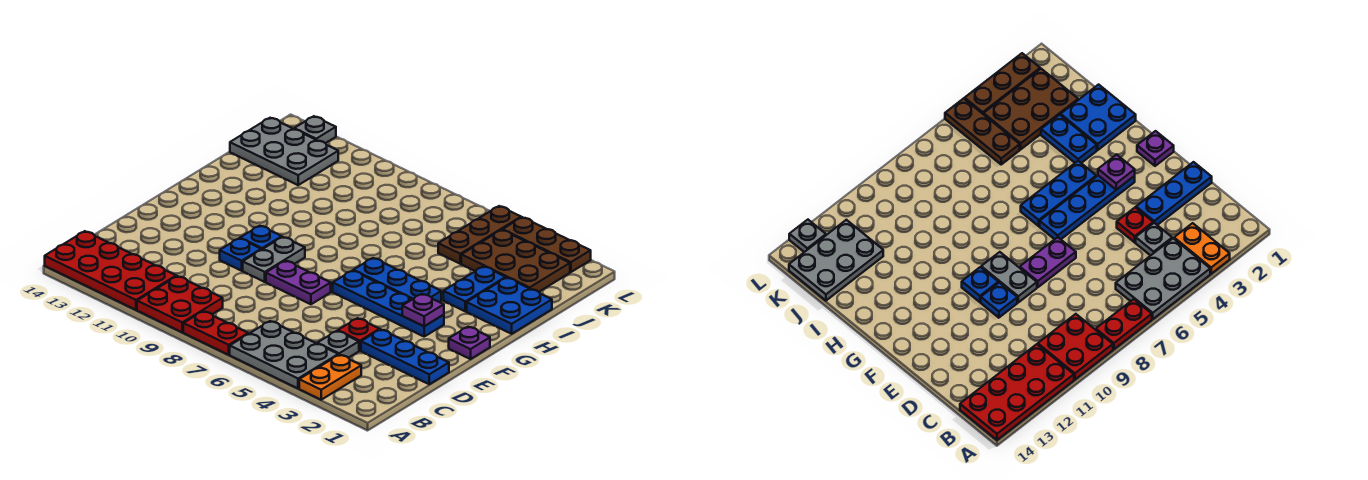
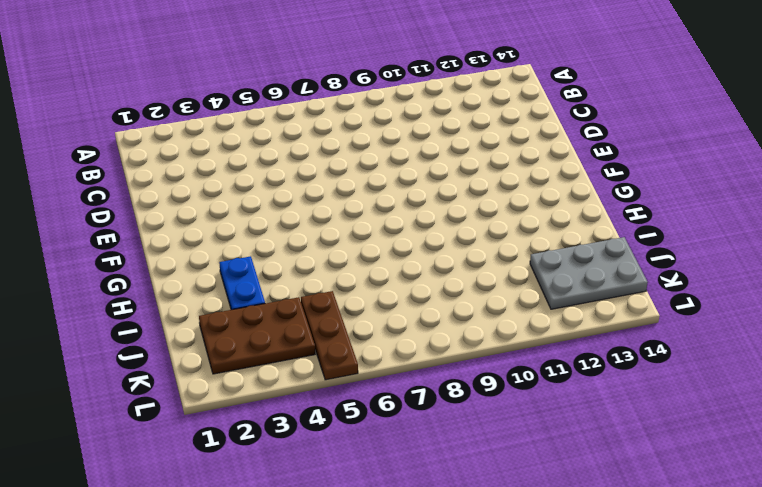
none -> orange plate A3:B3 level 1
none -> grey plate A4:B6 level 1
none -> red plate A7:A8 level 1

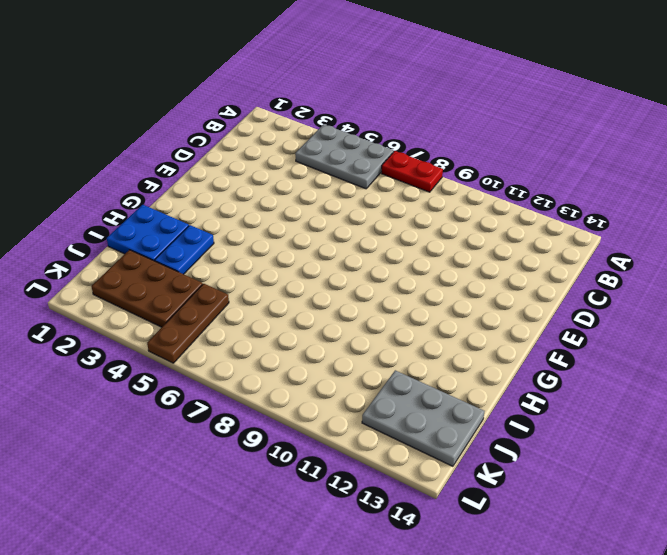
none -> orange plate A3:B3 level 1
none -> red plate A9:B10 level 1
none -> red plate A11:B14 level 1

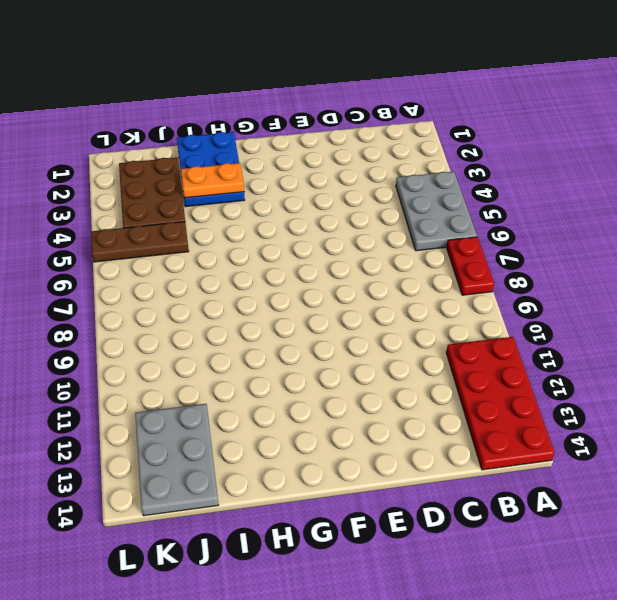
orange plate H3:I3 level 2 -> orange plate A3:B3 level 1
none -> red plate A9:B10 level 1
none -> grey plate C4 level 1
none -> blue plate D1:D3 level 1

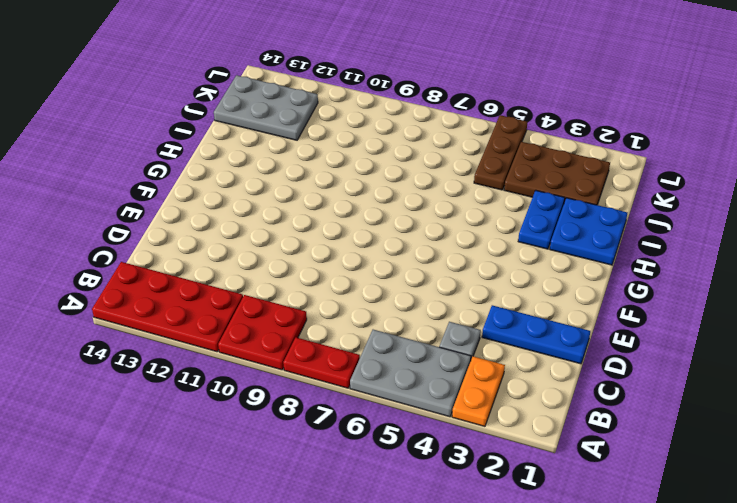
none -> red plate D4 level 1
none -> purple plate E7:E8 level 1
none -> grey plate E9:F9 level 1

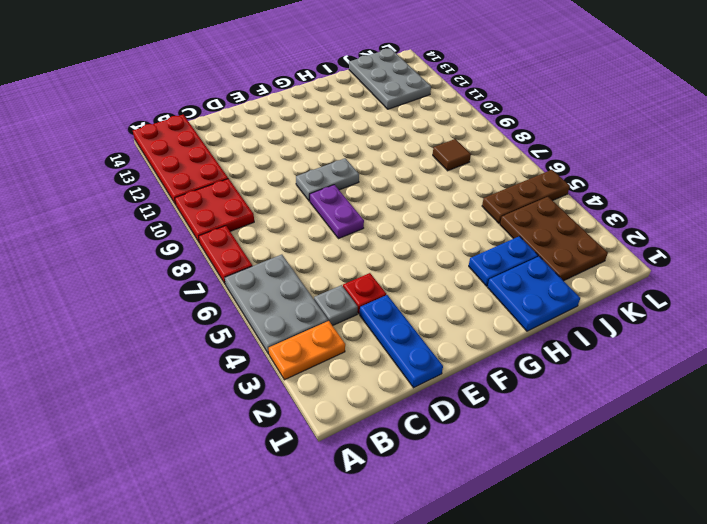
brown tile J8 level 1 -> none
none -> blue plate E10 level 1
none -> purple plate F1 level 1
none -> blue plate F3:F6 level 1

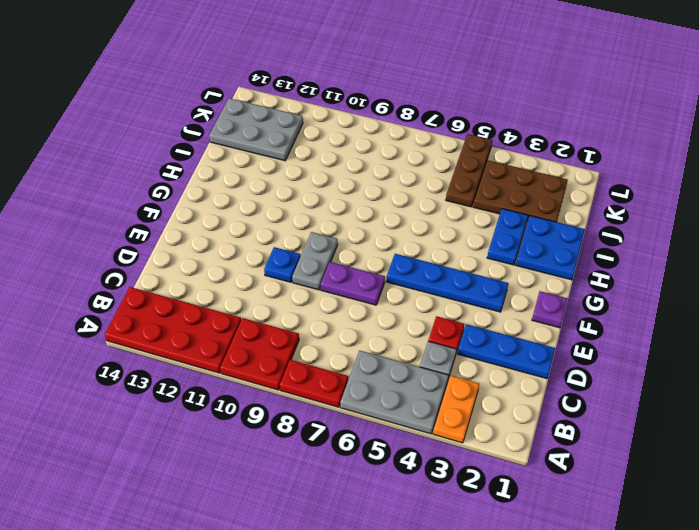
none -> blue plate F10 level 1
none -> blue plate G4:G6 level 1
none -> brown plate L2:L4 level 1

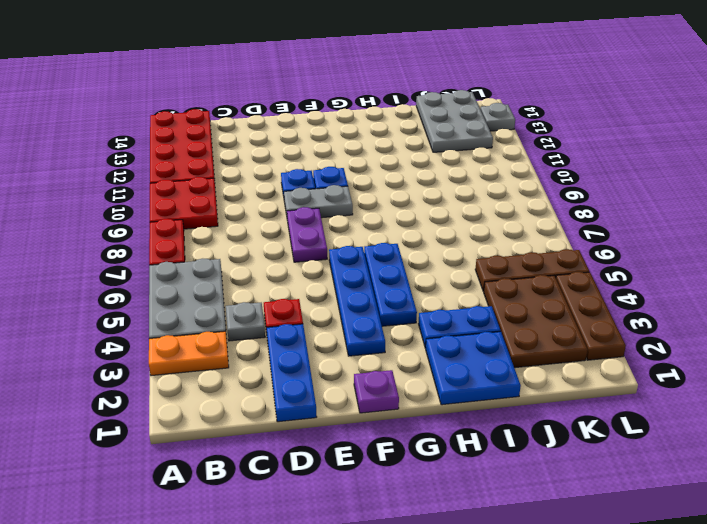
none -> purple plate F3 level 2

